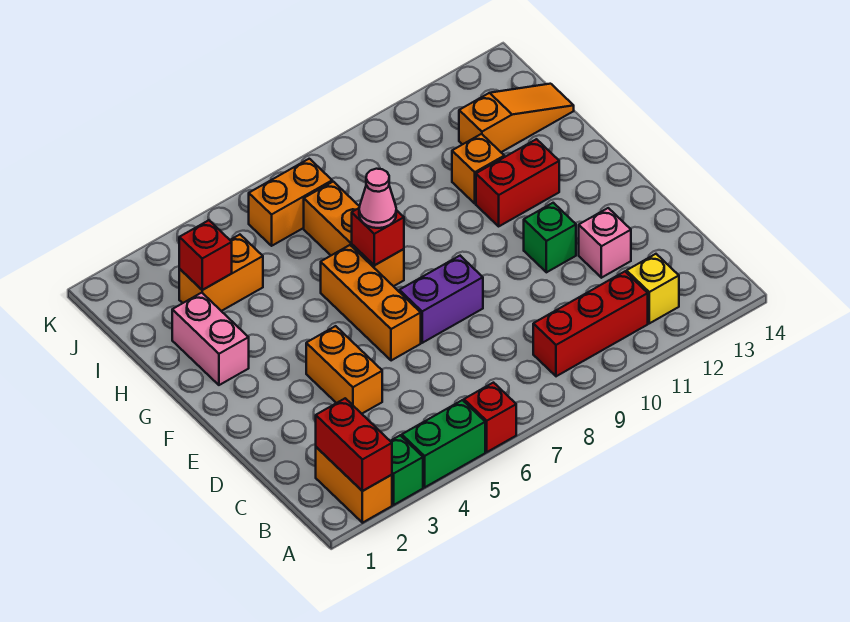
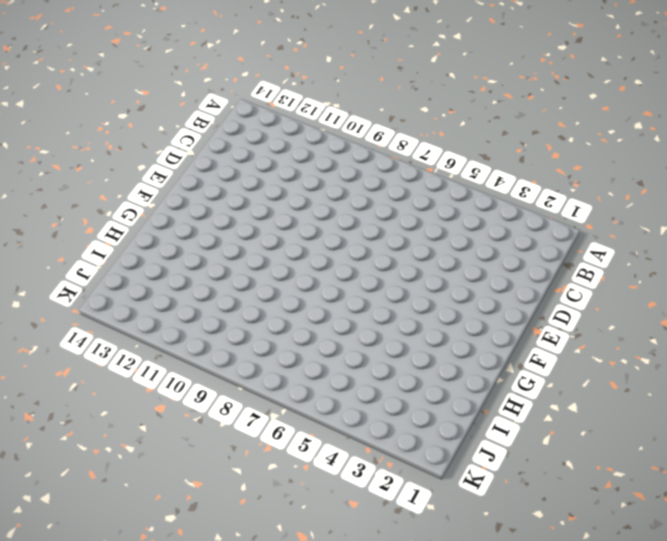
none -> orange brick A2:B2 level 1
none -> green brick A3 level 1
none -> green brick A4:A5 level 1

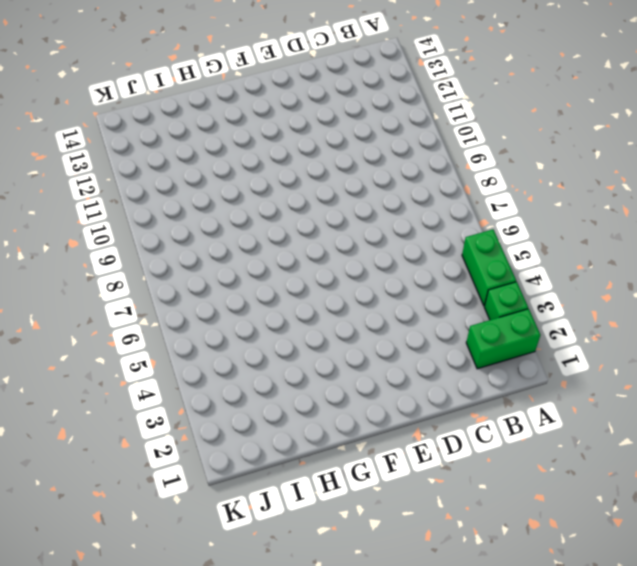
green brick A2:B2 level 1 -> orange brick A2:B2 level 1
none -> red brick A6 level 1
none -> red brick B9:B11 level 1
none -> yellow brick B12 level 1

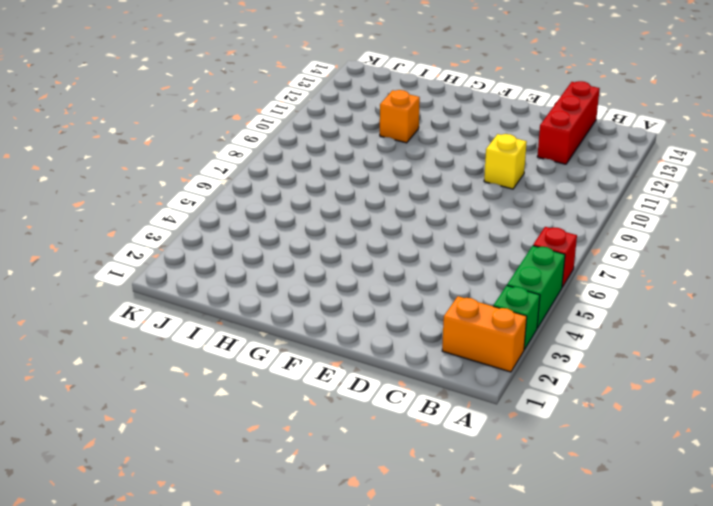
red brick C12:C14 level 1 -> red brick B9:B11 level 1
yellow brick D10 level 1 -> yellow brick B12 level 1
none -> orange brick D4:E4 level 1
none -> pink brick D12 level 1
none -> orange brick E6:G6 level 1

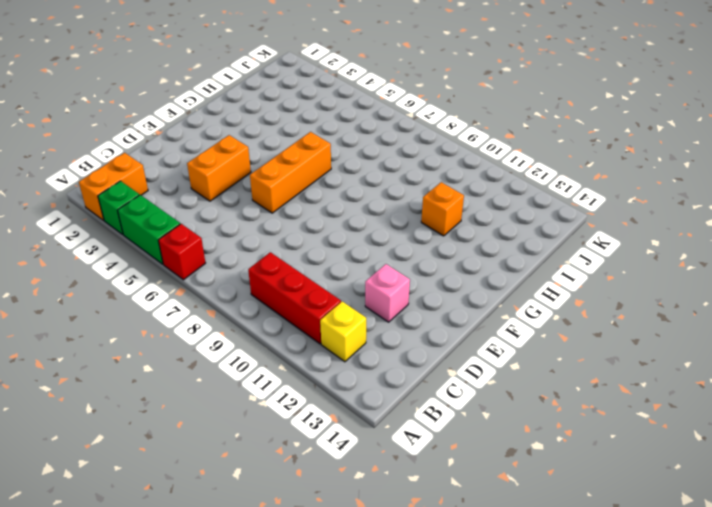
none -> purple brick E7:E8 level 1
none -> green brick E11 level 1
none -> pink brick G2:H2 level 1

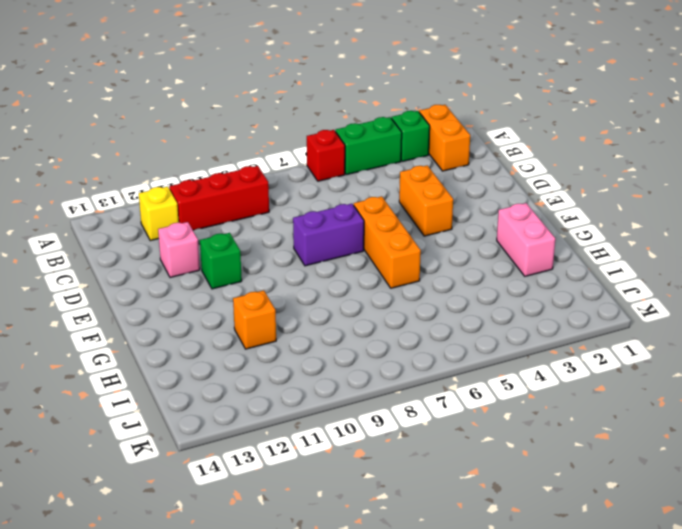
none -> orange brick G7:I7 level 1
none -> red brick G11:G12 level 1
none -> orange brick I3:I4 level 1

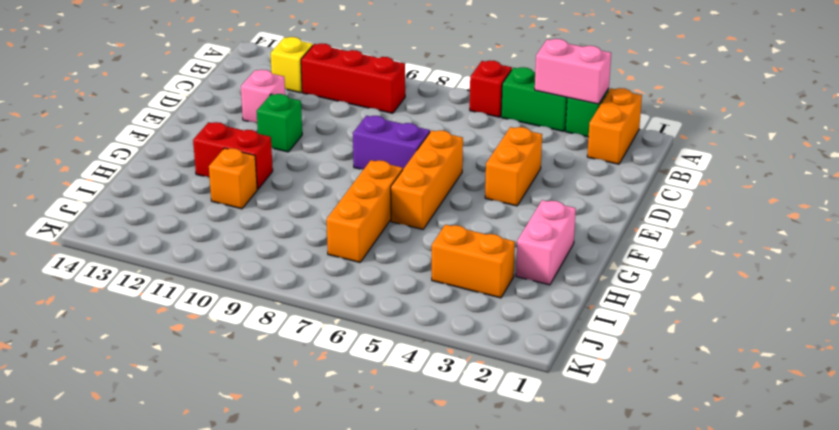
pink brick A3:A4 level 2 -> none
none -> orange slope I12:I14 level 1 top 12
none -> orange brick J6:J7 level 1
none -> red brick A2:B2 level 2

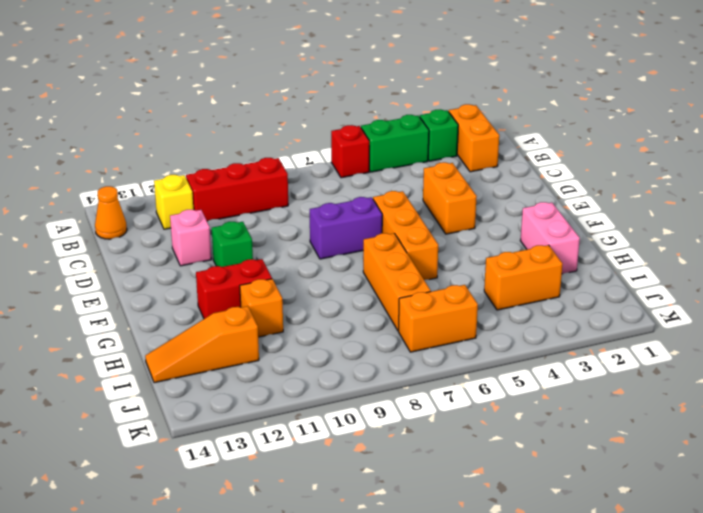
orange cone B14 level 1 -> none
none -> red brick A2:B2 level 2
none -> red brick G7 level 2
none -> red brick I3 level 2

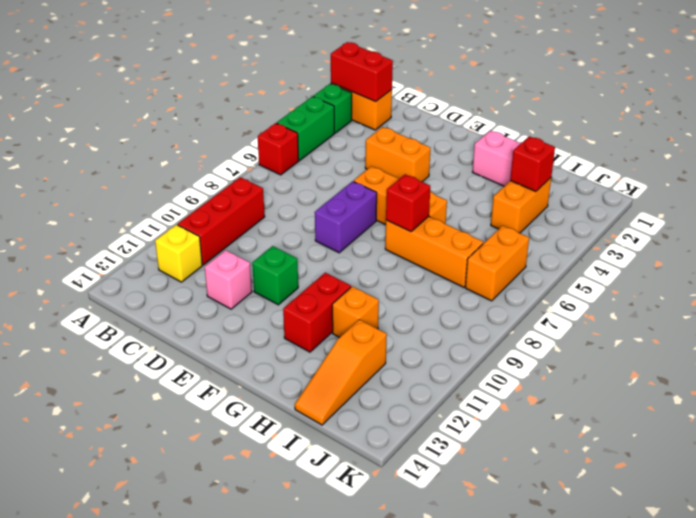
none -> pink cone G7 level 3

